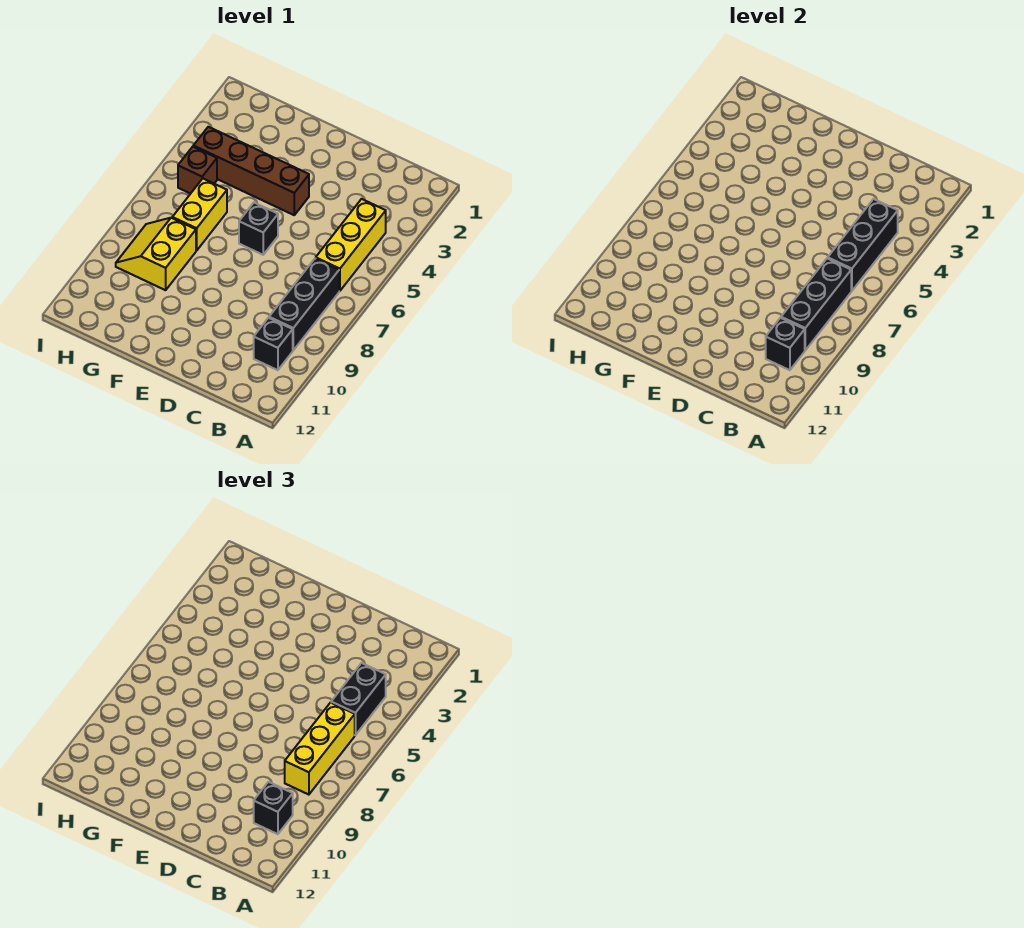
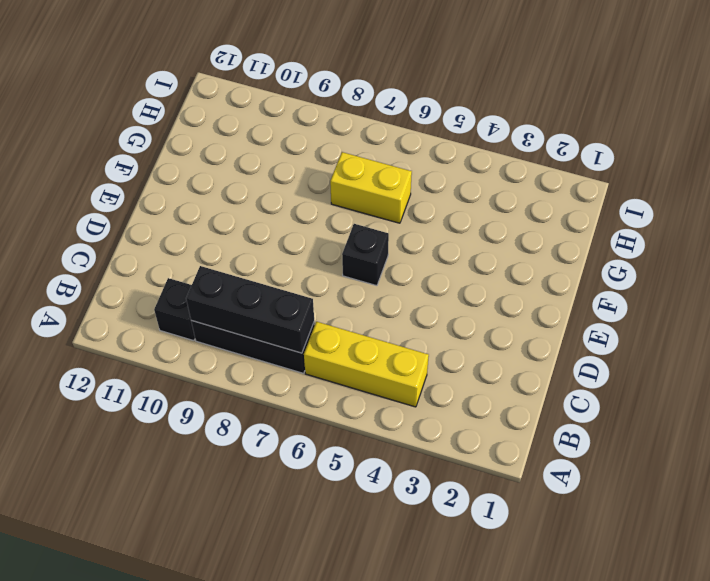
none -> brown brick E4:H4 level 1
none -> yellow slope G8:H9 level 1 top G
none -> brown brick H5 level 1

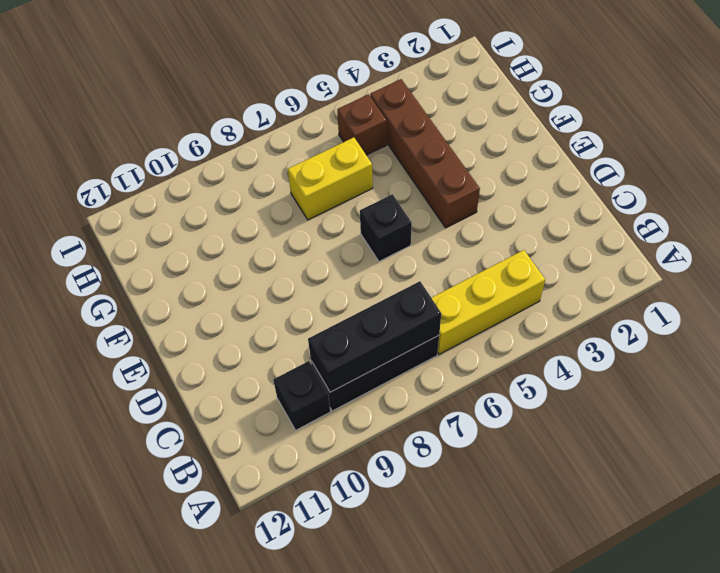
none -> yellow slope G8:H9 level 1 top G
none -> black brick B4:B6 level 2
none -> black brick B10 level 2

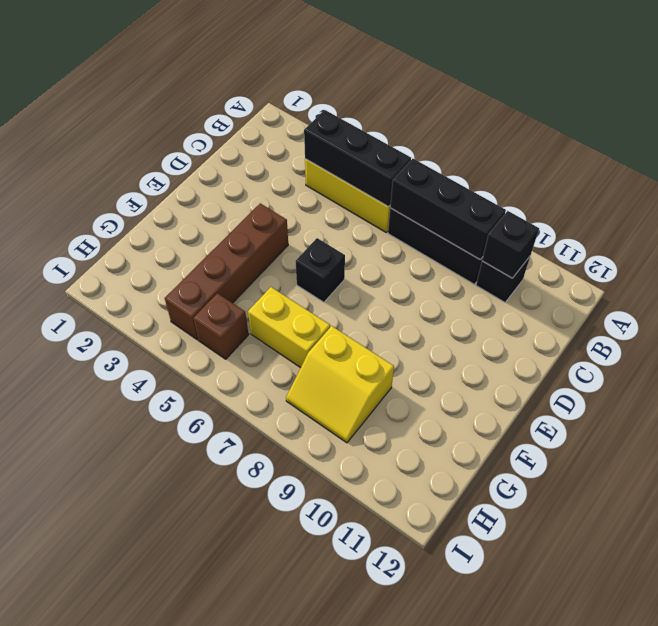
none -> black brick B4:B5 level 3
none -> yellow brick B6:B8 level 3
none -> black brick B10 level 3

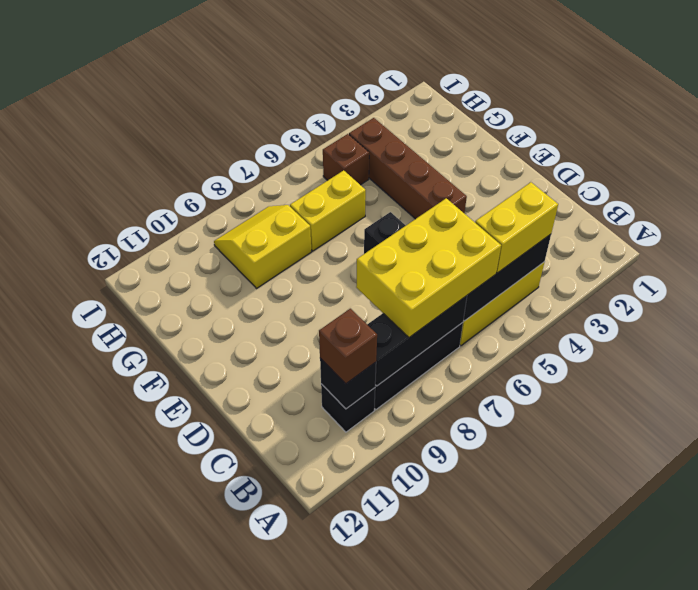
yellow brick B4:B5 level 3 -> black brick B4:B5 level 3
yellow brick B6:C8 level 3 -> yellow brick B6:B8 level 3
brown brick B10 level 3 -> black brick B10 level 3

